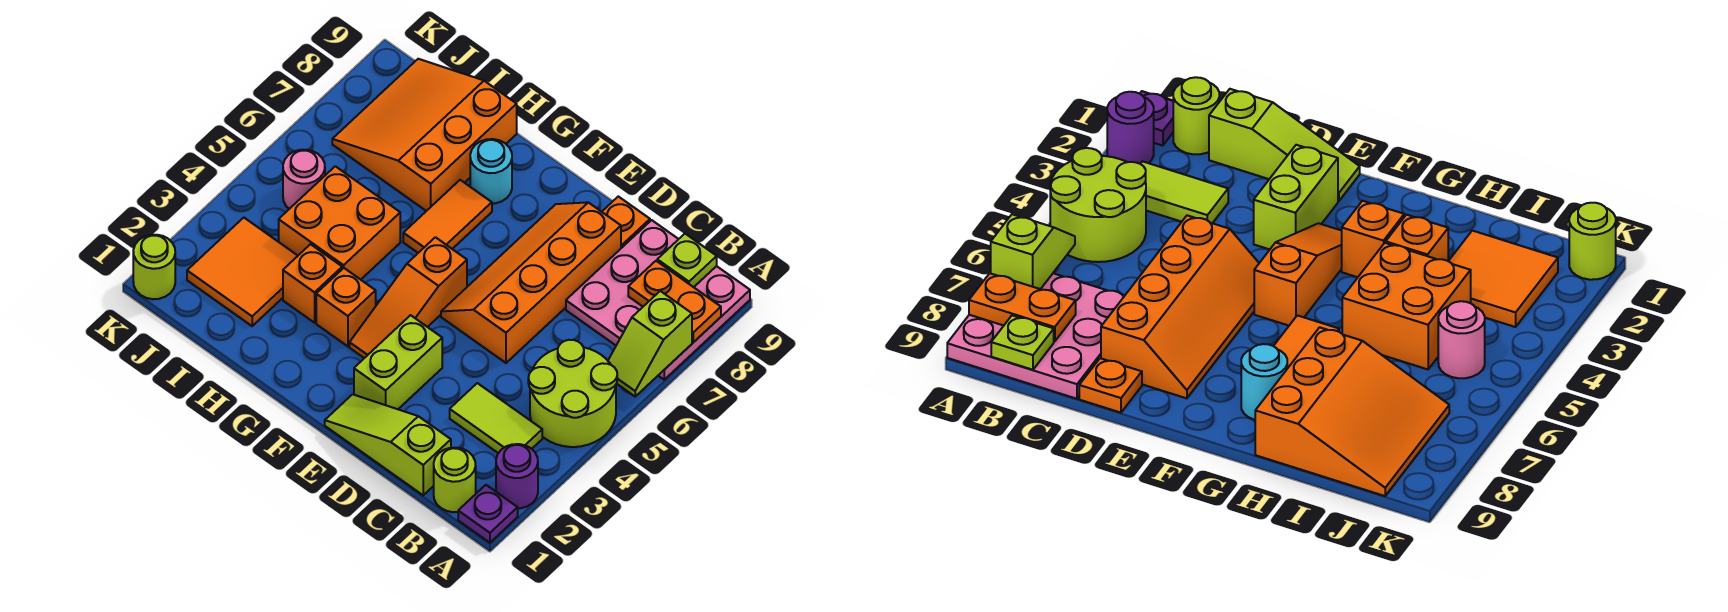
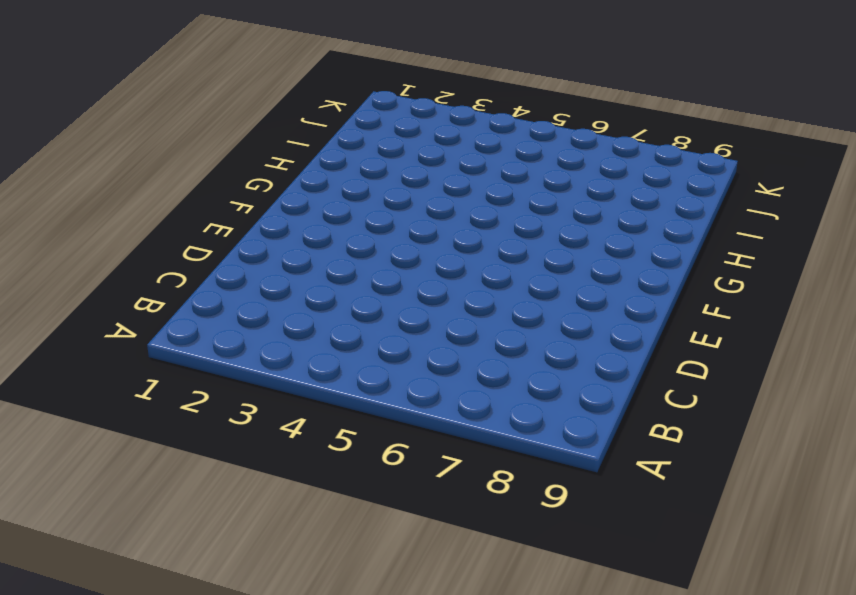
none -> purple plate A1 level 1
none -> purple round brick A2 level 1
none -> lime round brick A4:B5 level 1

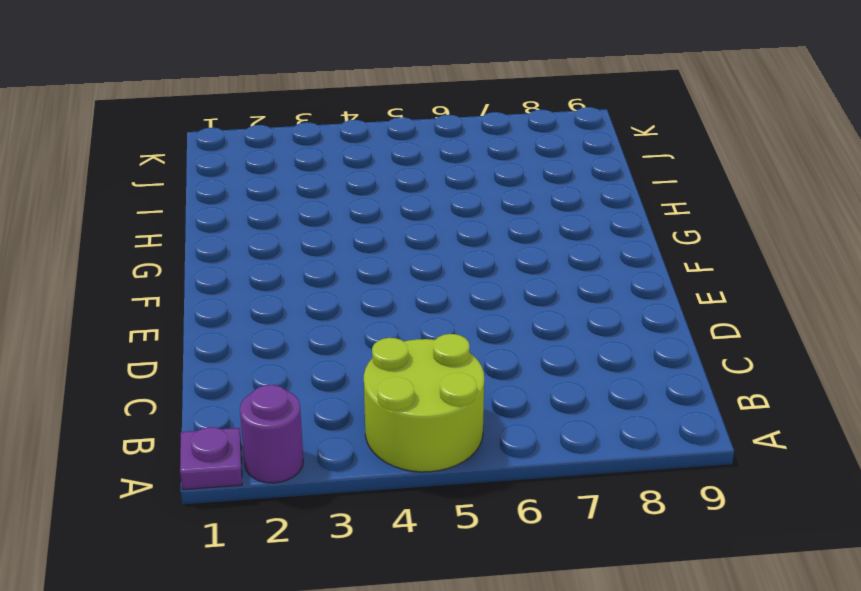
none -> pink plate A7:C9 level 1
none -> lime round brick B1 level 1
none -> lime tile B3:C3 level 1

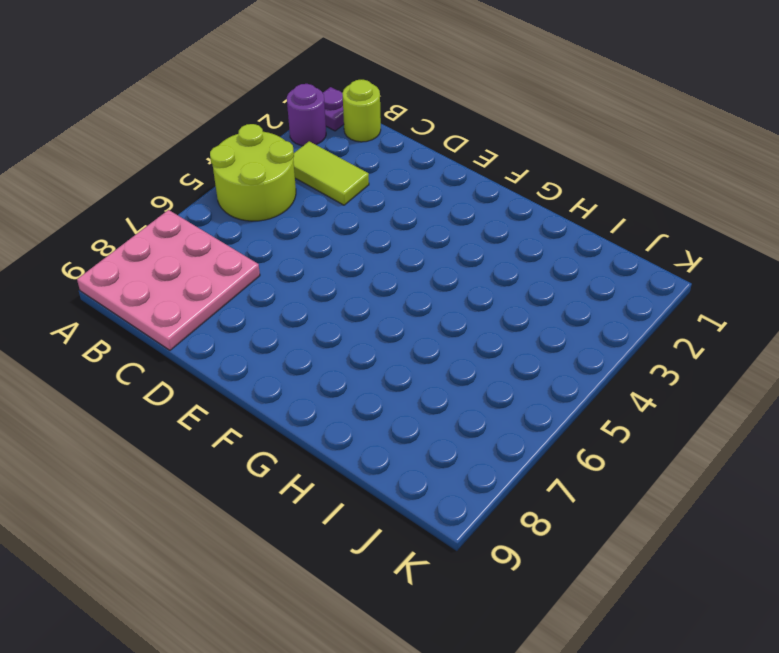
none -> lime slope C1:E1 level 1 top C
none -> orange slope D5:E8 level 1 top D
none -> orange plate D9 level 1

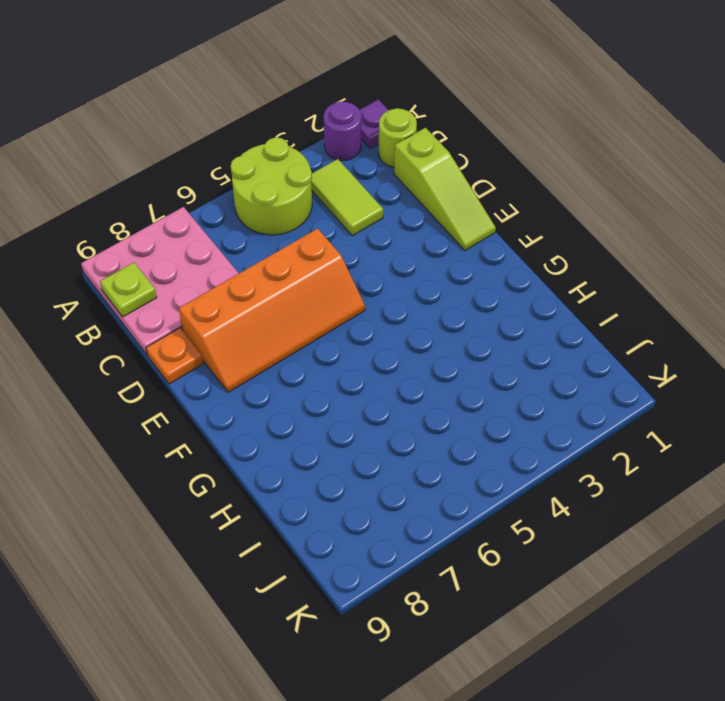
none -> lime brick E2:E3 level 1
none -> orange slope F3:F5 level 1 top 5
none -> orange brick G3 level 1

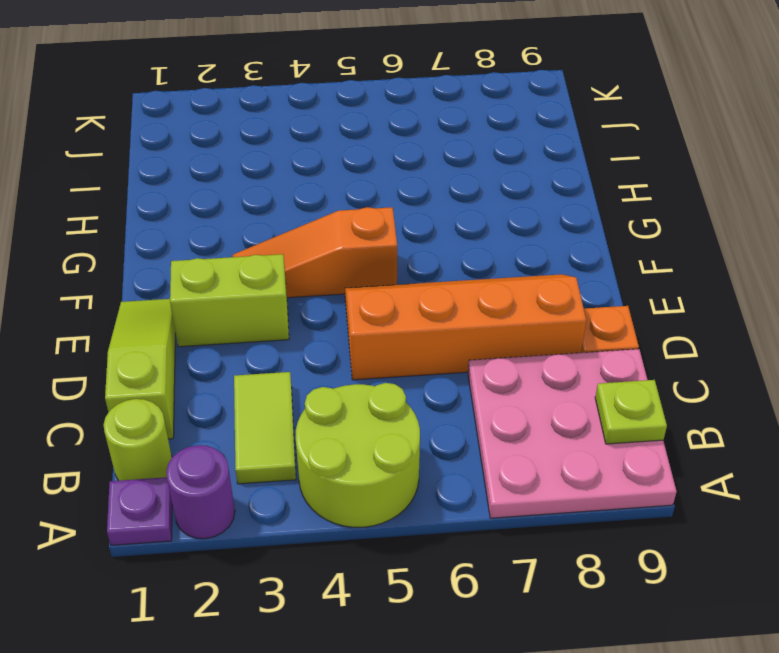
none -> orange brick G3 level 1
none -> orange tile G6:G7 level 1
none -> cyan round brick G8 level 1

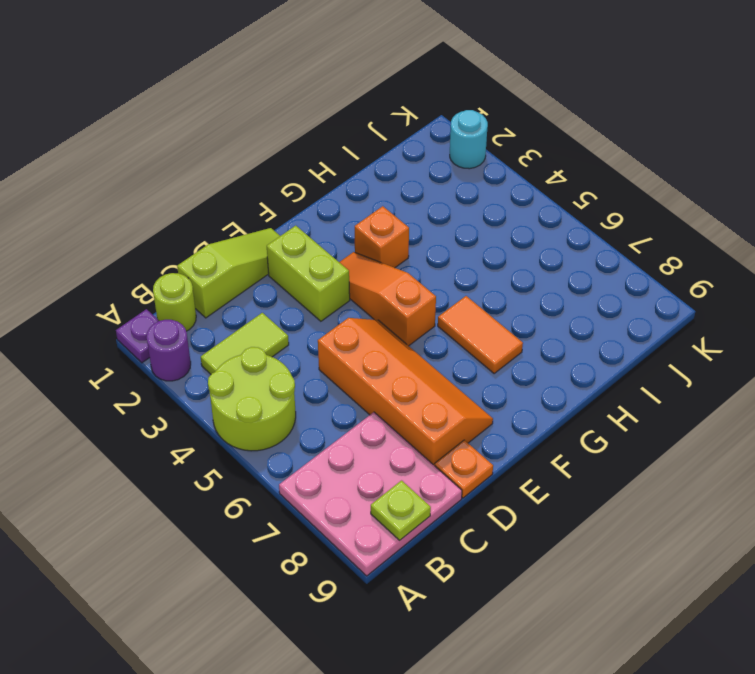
cyan round brick K2 level 1 -> cyan round brick G8 level 1
none -> orange brick H3 level 1
none -> orange brick H4:I5 level 1
none -> orange slope H7:J9 level 1 top H

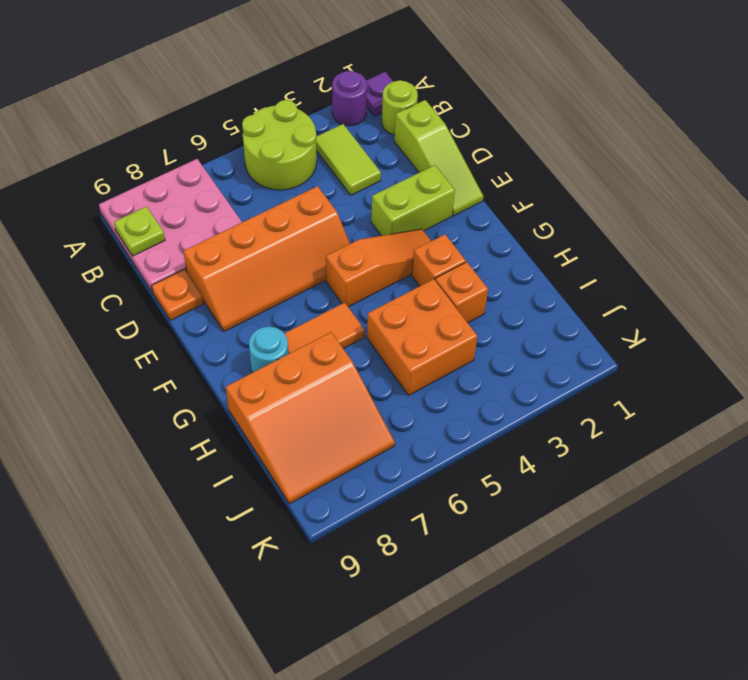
none -> orange tile I2:J3 level 1
none -> pink round brick J5 level 1
none -> lime round brick K1 level 1

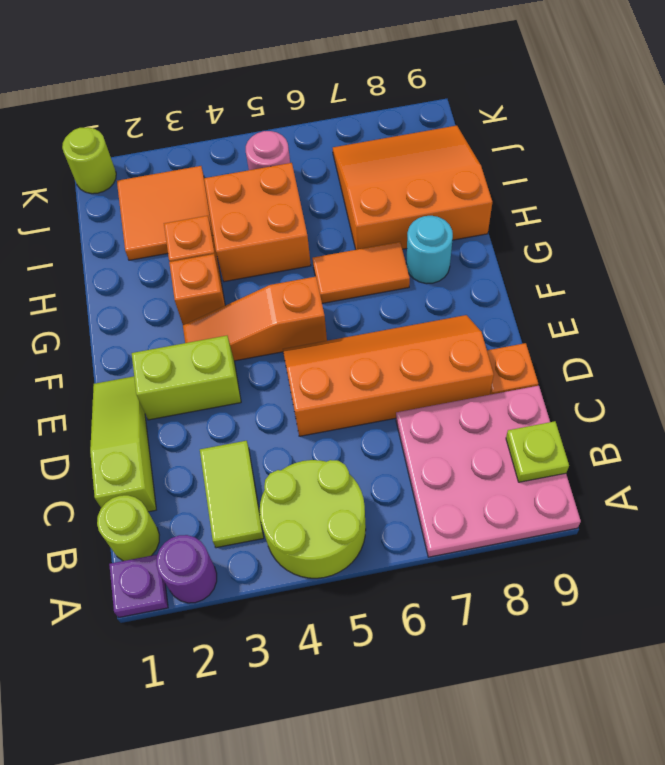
none -> lime slope A6:A7 level 2 top 7
none -> orange plate A8:B8 level 2

